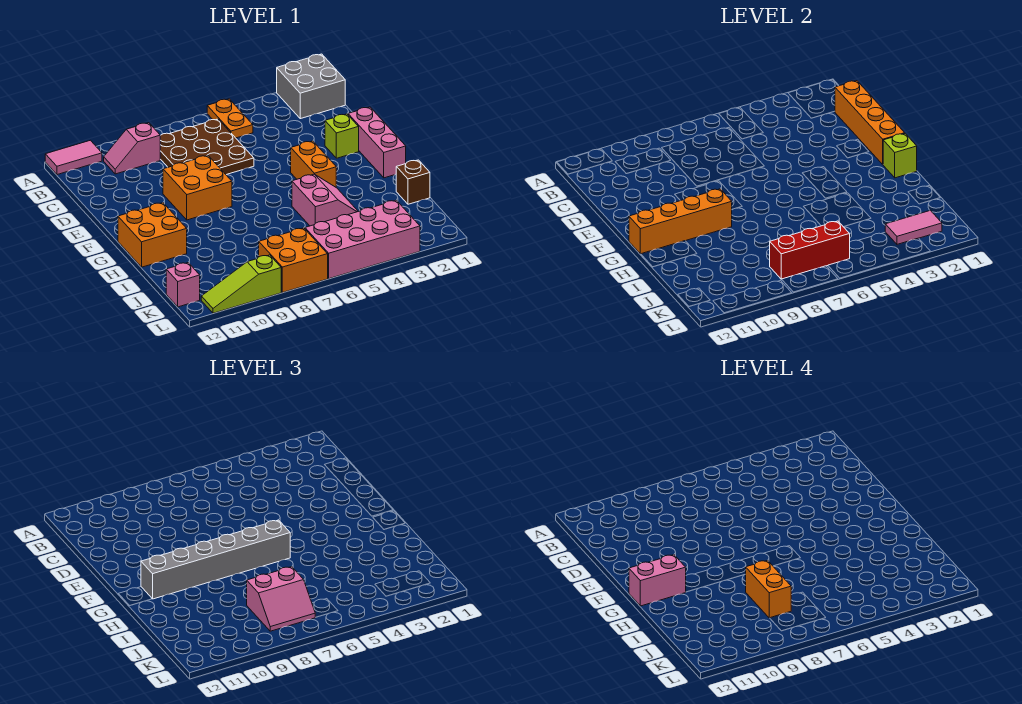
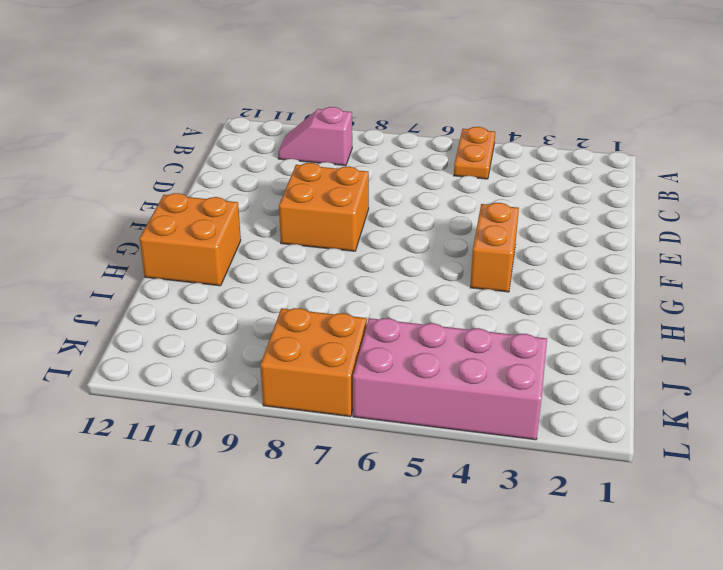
none -> grey brick A1:B2 level 1
none -> pink tile A11:A12 level 1
none -> brown plate B6:D8 level 1

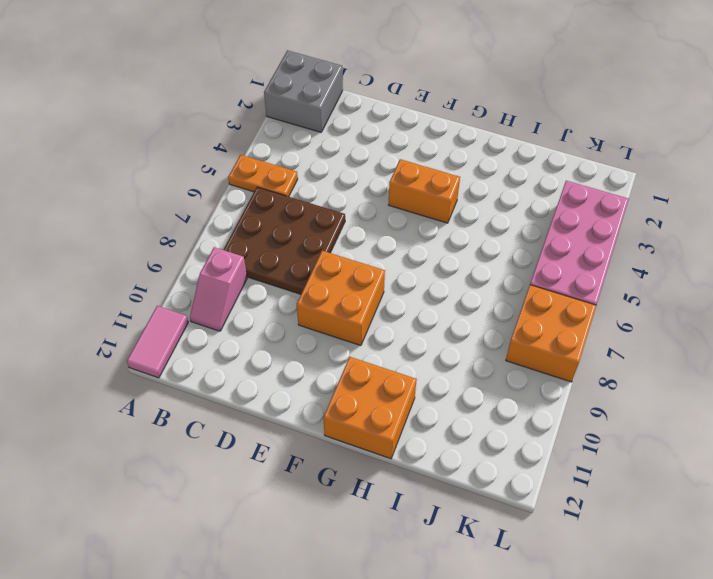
none -> pink brick E1:G1 level 1
none -> lime brick E2 level 1
none -> pink slope H4:I5 level 1 top 5

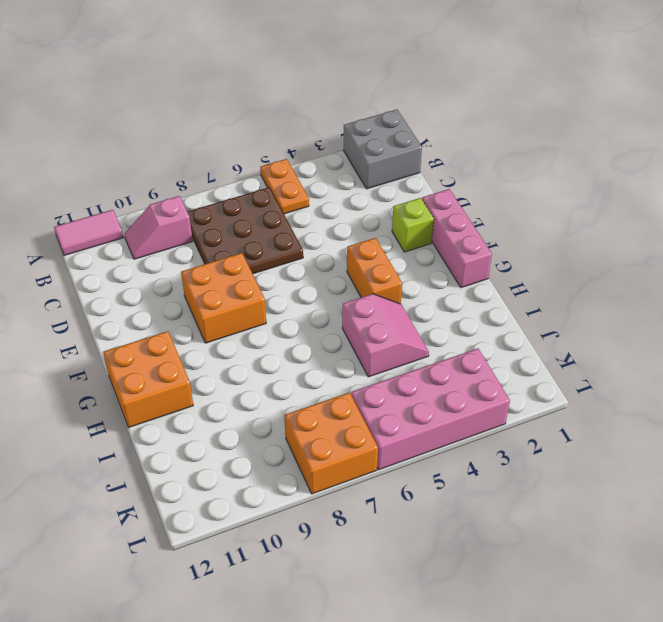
none -> brown brick I1 level 1
none -> pink brick K12 level 1
none -> lime slope L9:L11 level 1 top 9

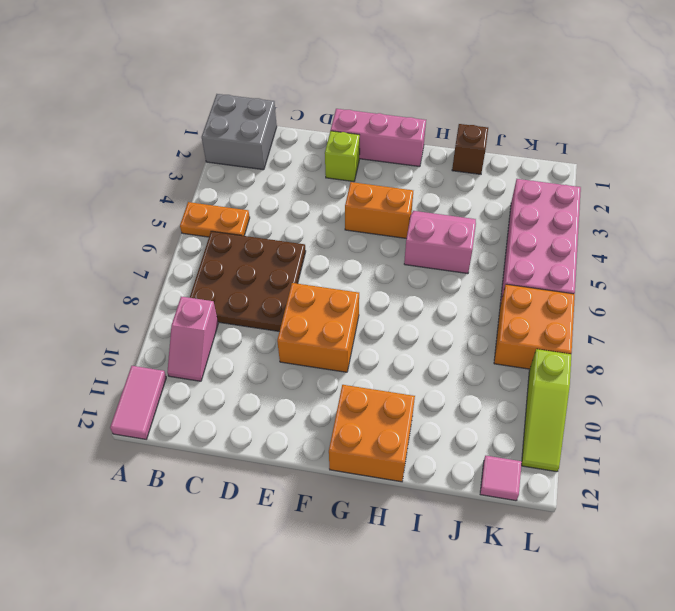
pink tile K12 level 1 -> pink brick K12 level 1
none -> orange brick C1:F1 level 2
none -> lime brick G1 level 2
none -> orange brick G9:G12 level 2

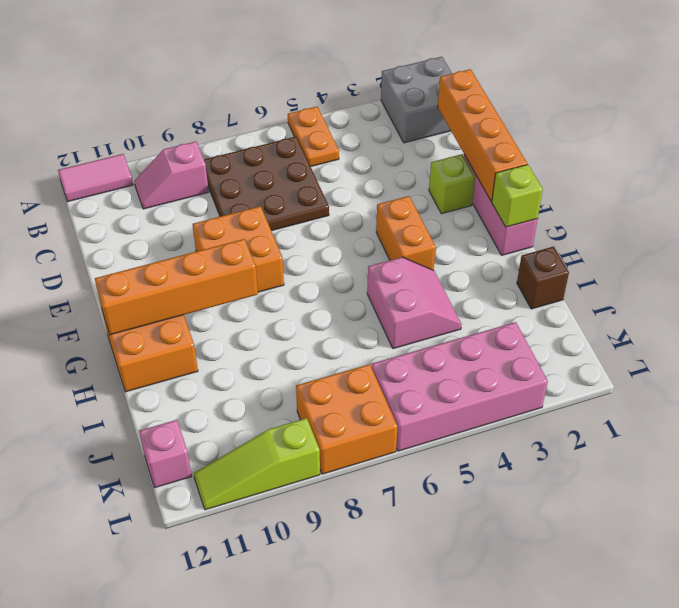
none -> pink tile K2:K3 level 2
none -> red brick K6:K8 level 2
none -> grey brick G6:G11 level 3

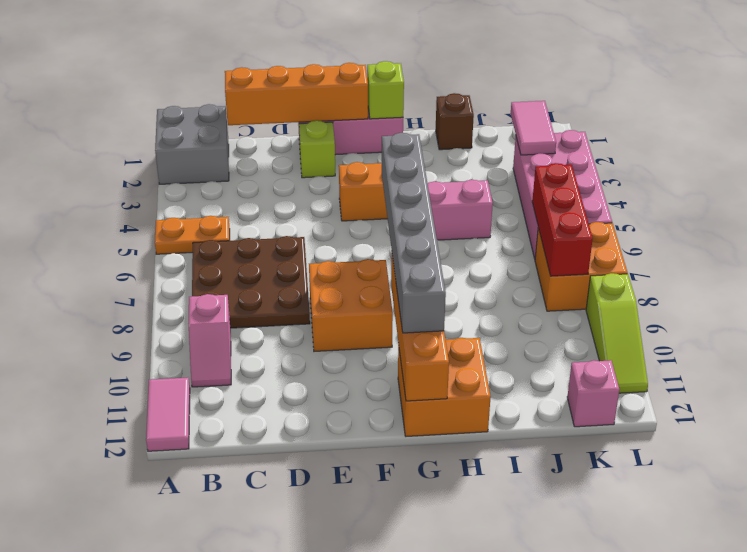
none -> pink slope J7:K8 level 3 top J
none -> pink brick G11:G12 level 4
none -> orange brick I8:J8 level 4

